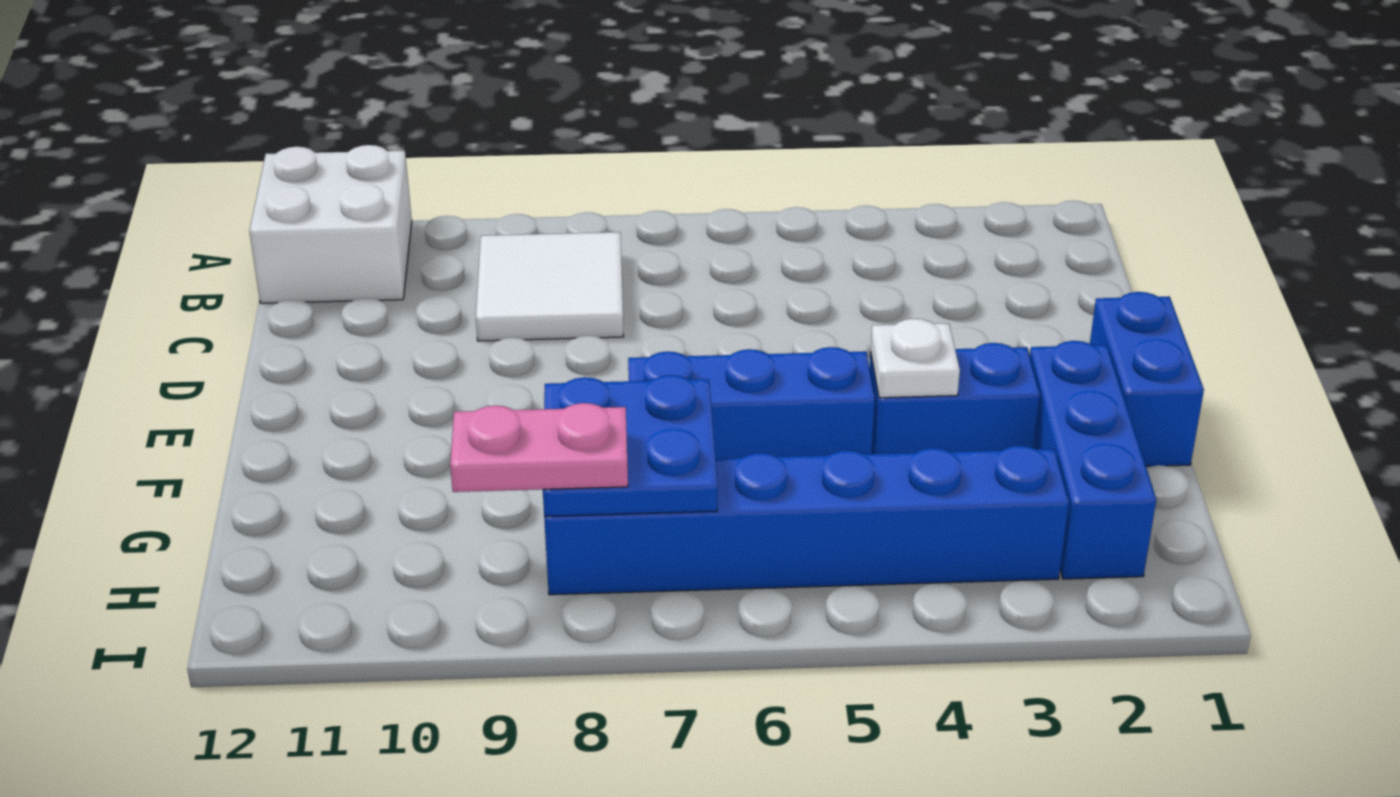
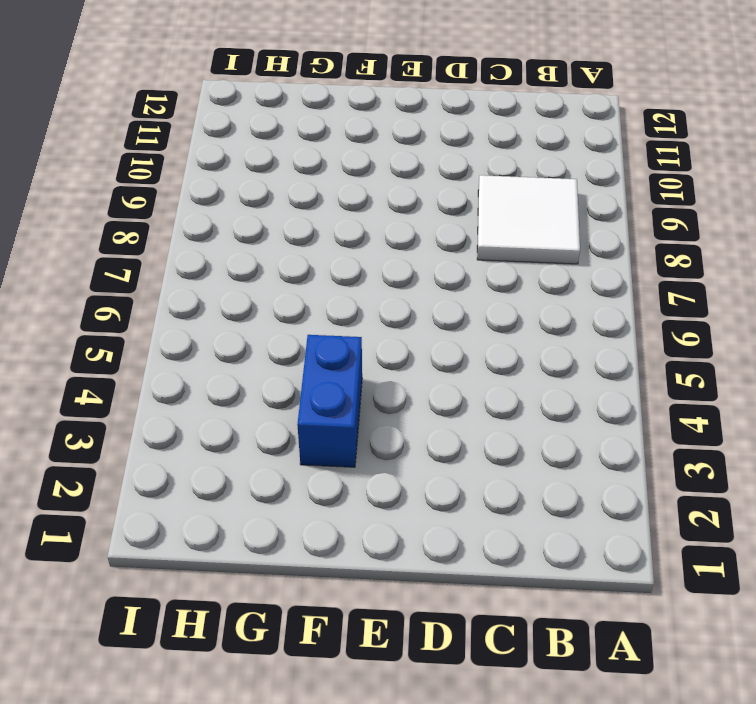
none -> white brick A11:B12 level 1
none -> blue brick E1:F1 level 1

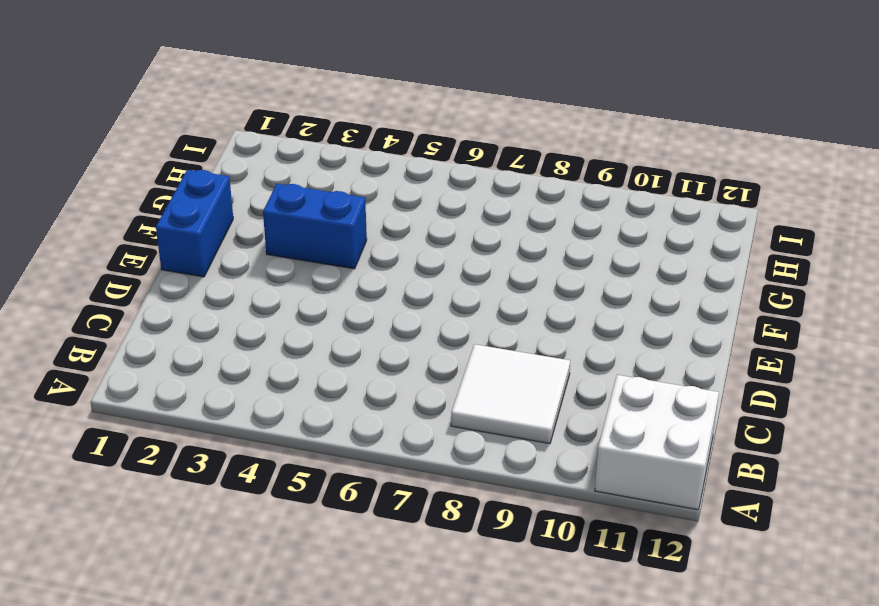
none -> blue brick F2:H2 level 1
none -> blue brick F5:F7 level 1

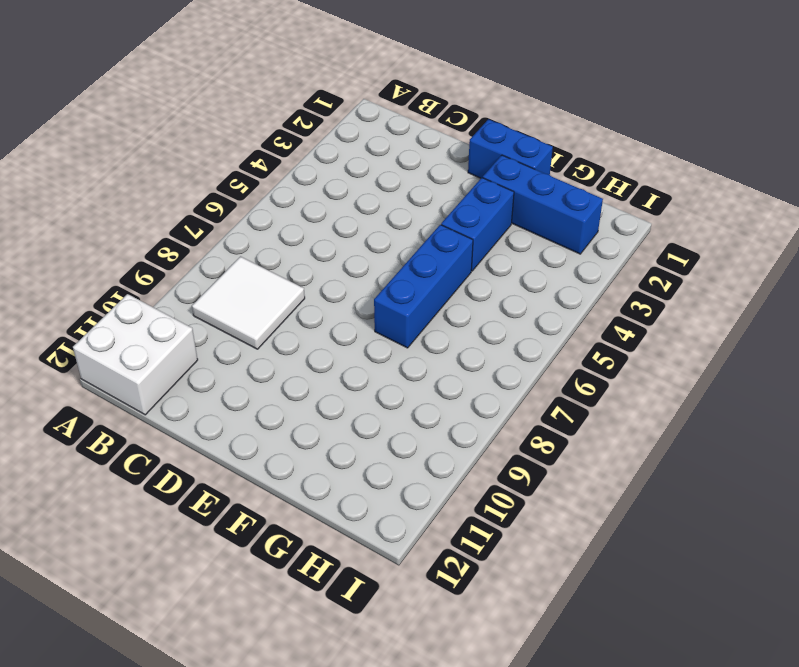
none -> blue brick H3:H8 level 1
none -> white plate F4 level 2

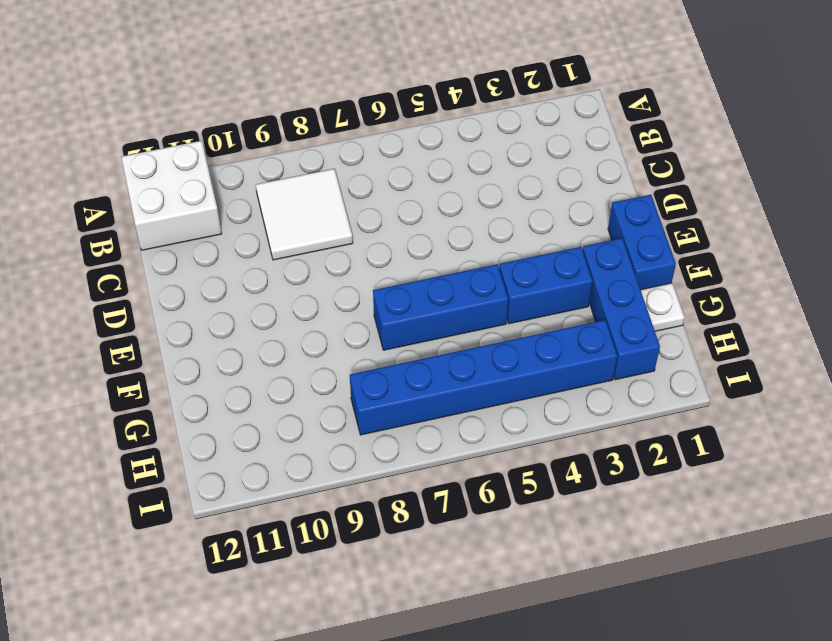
white plate G1 level 1 -> white plate F4 level 2
none -> blue plate G7:H8 level 2
none -> pink plate H8:H9 level 3

